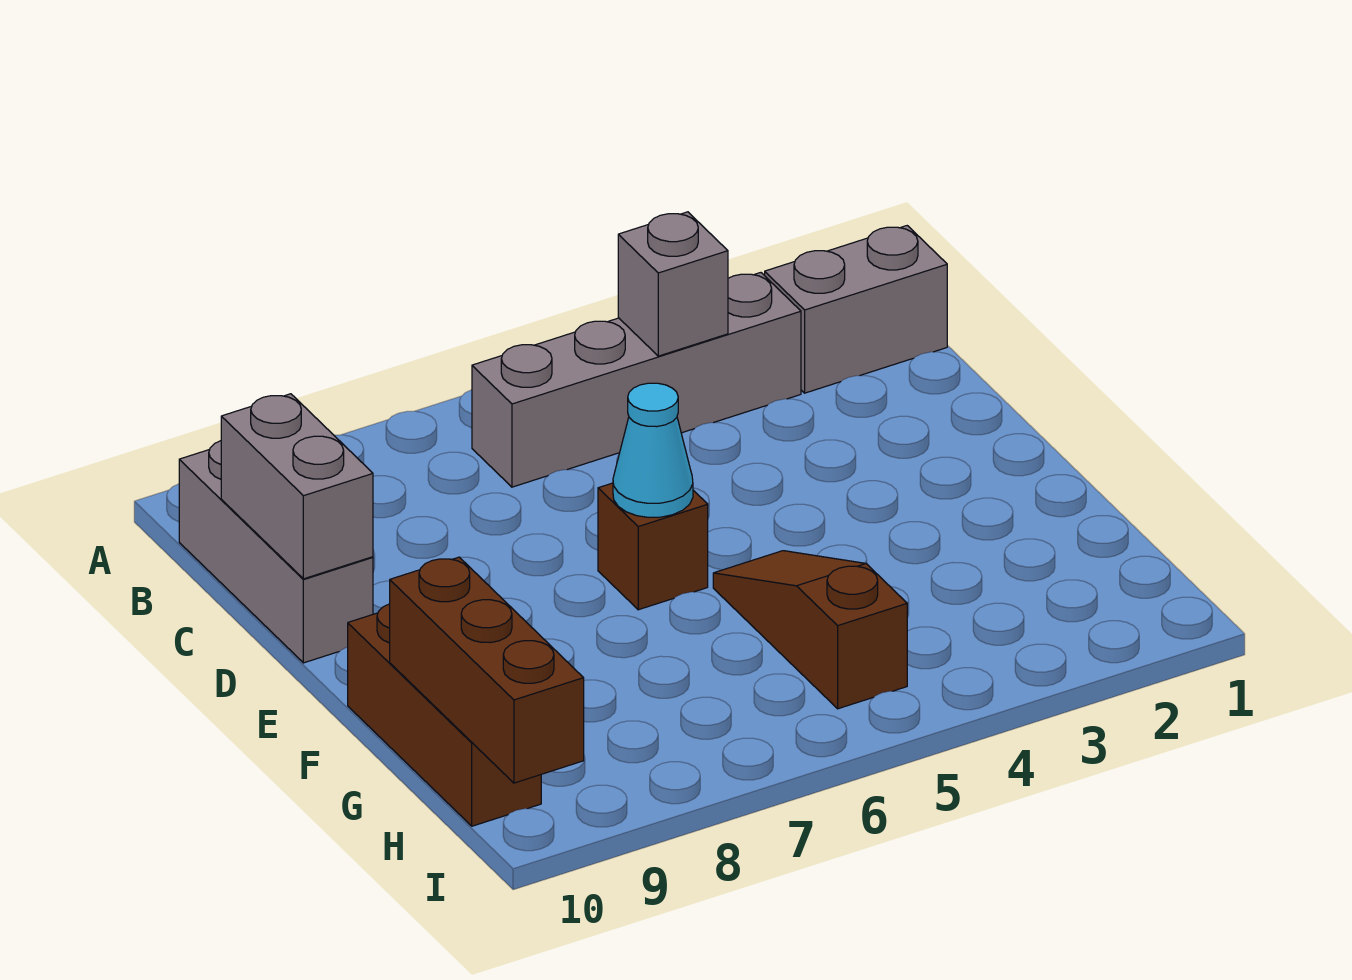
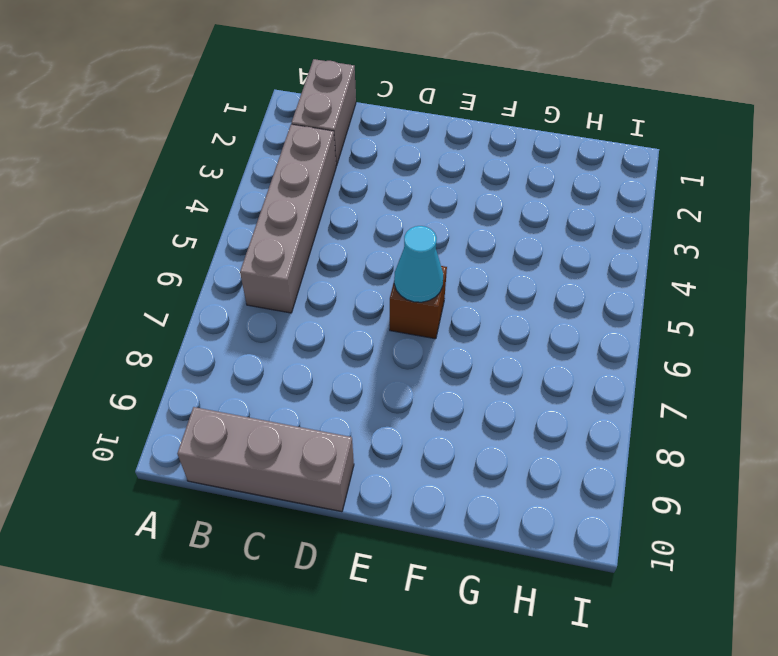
none -> brown slope F5:H5 level 1 top H
none -> brown brick F10:H10 level 1

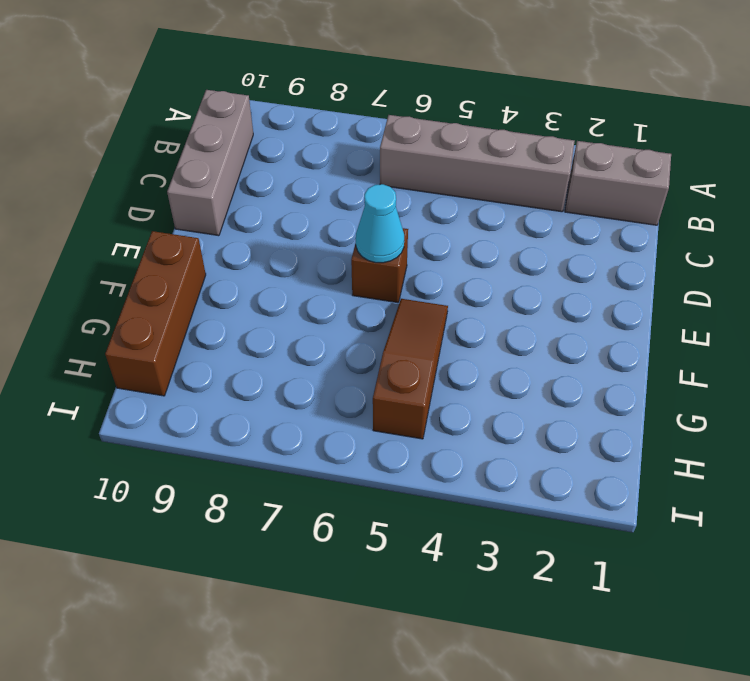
none -> grey brick B4 level 2
none -> grey brick C10:D10 level 2

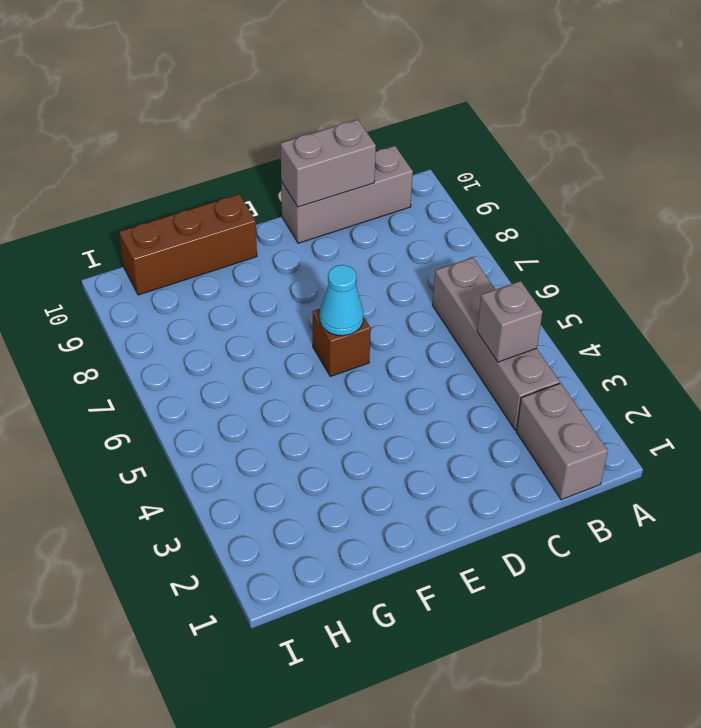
none -> brown slope F5:H5 level 1 top H
none -> brown brick G10:I10 level 2

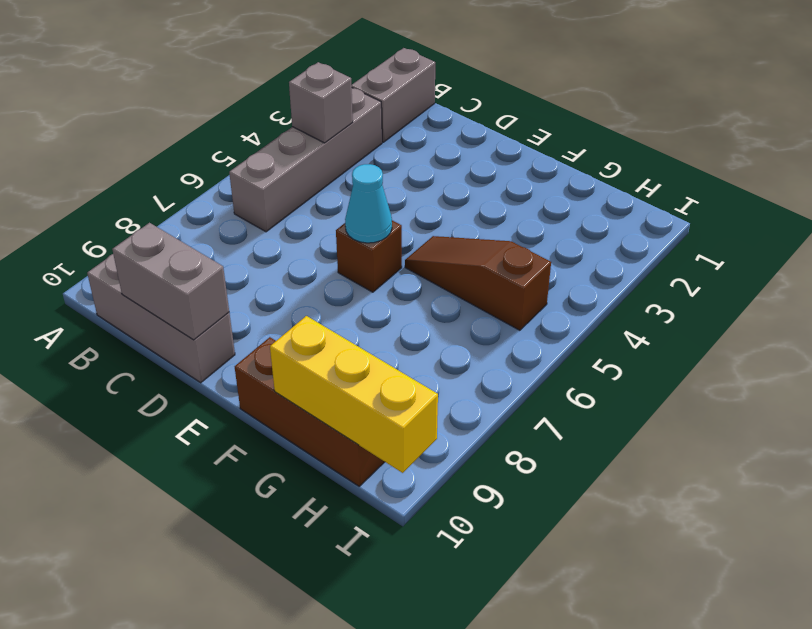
yellow brick G10:I10 level 2 -> brown brick G10:I10 level 2

